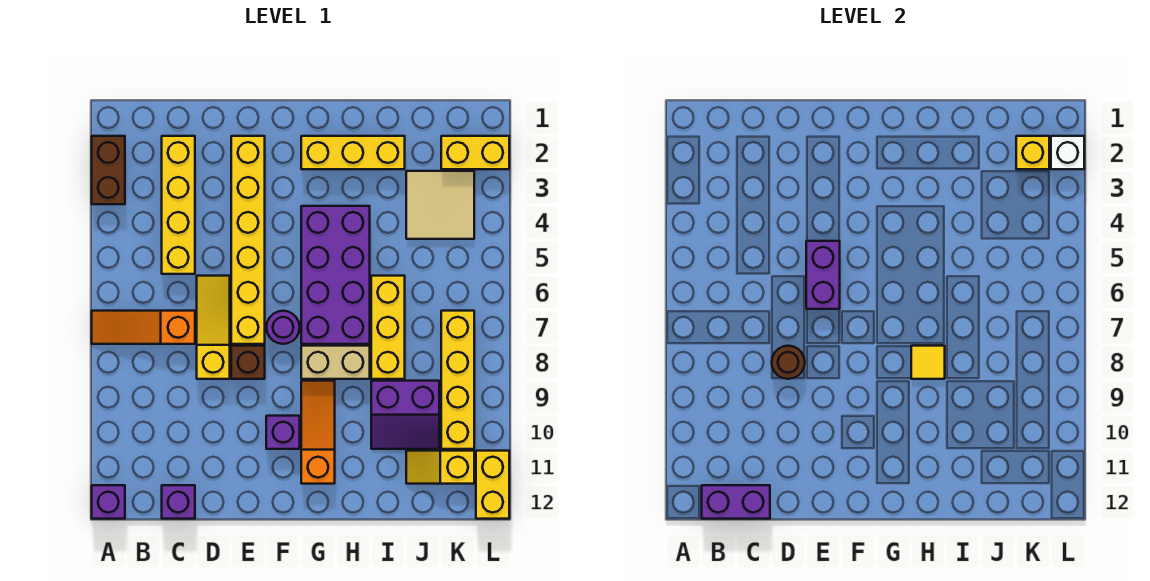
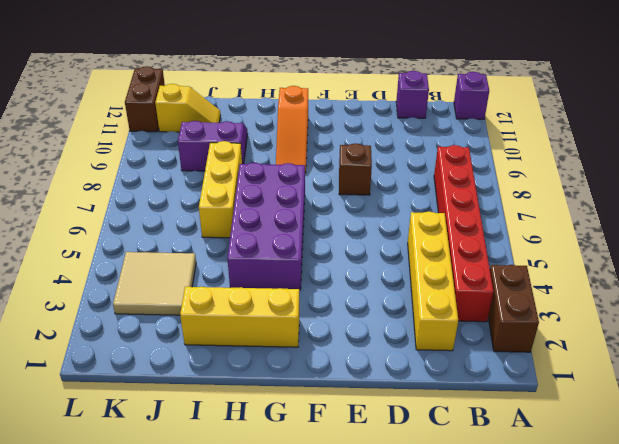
red brick B3:B8 level 1 -> orange slope A7:C7 level 1 top C
brown brick L11:L12 level 1 -> yellow brick L11:L12 level 1
none -> yellow slope D6:D8 level 1 top 8
none -> yellow brick E2:E7 level 1
none -> purple round brick F7 level 1

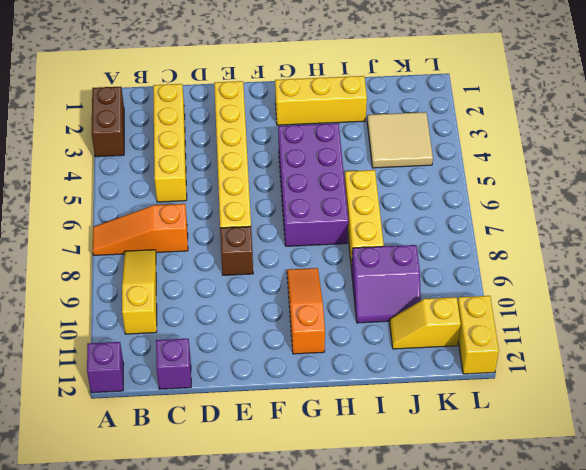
yellow slope B8:B10 level 1 top 10 -> yellow slope D6:D8 level 1 top 8
none -> purple round brick F7 level 1
none -> purple brick F10 level 1
none -> tan brick G8:H8 level 1

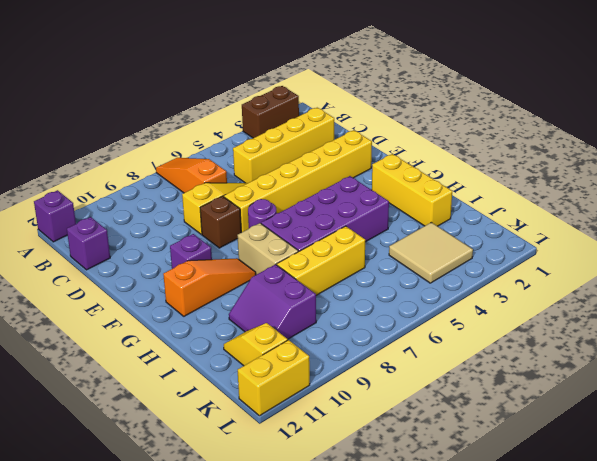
none -> yellow brick K2:L2 level 1
none -> yellow brick K7:K10 level 1
none -> purple brick B12:C12 level 2

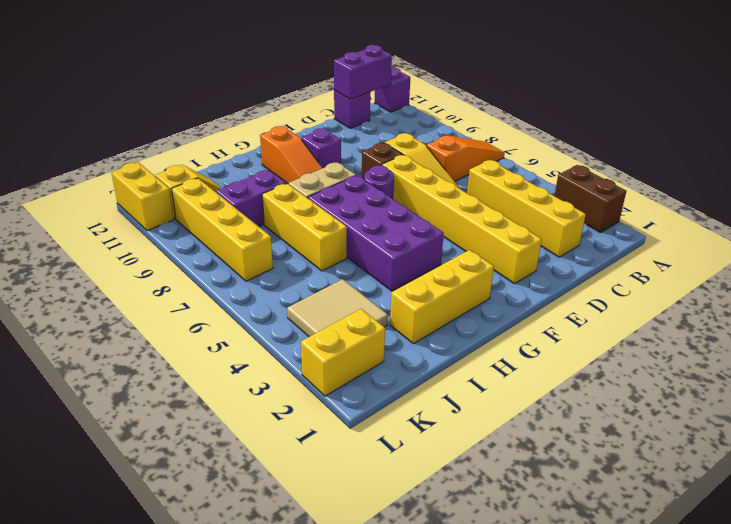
none -> brown round brick D8 level 2
none -> purple brick E5:E6 level 2
none -> yellow tile H8 level 2

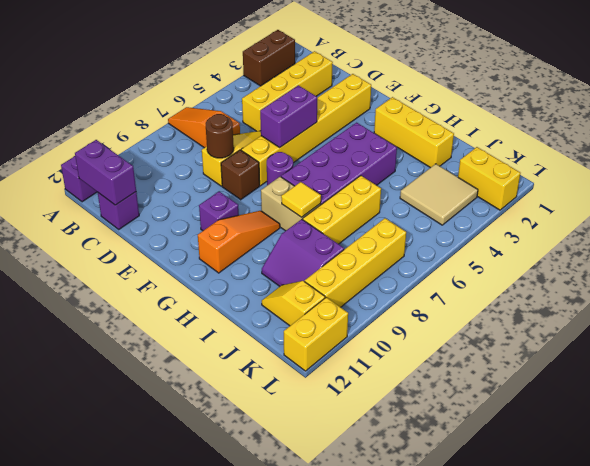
none -> yellow brick K2 level 2
none -> white brick L2 level 2

